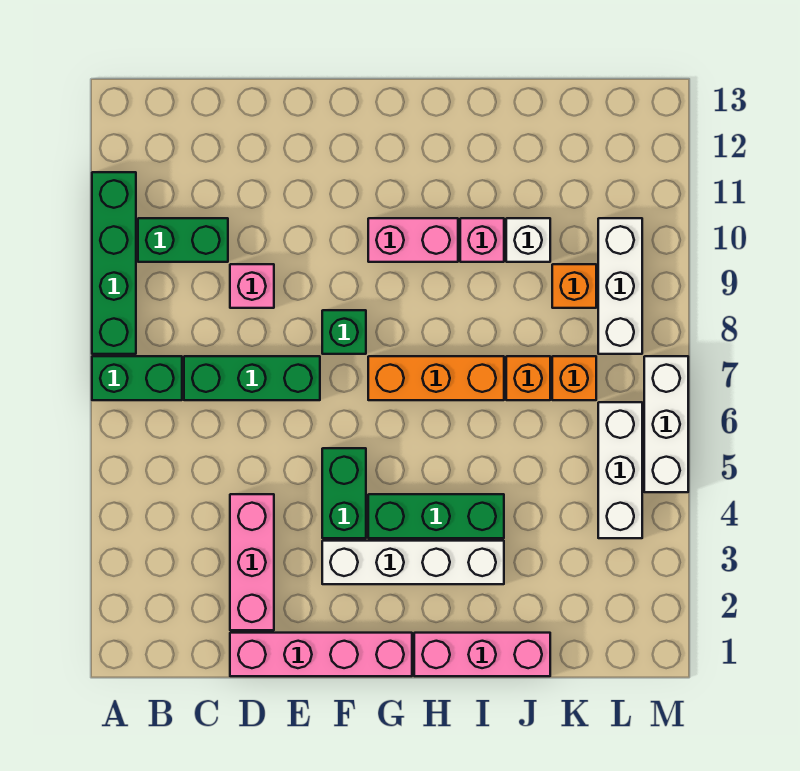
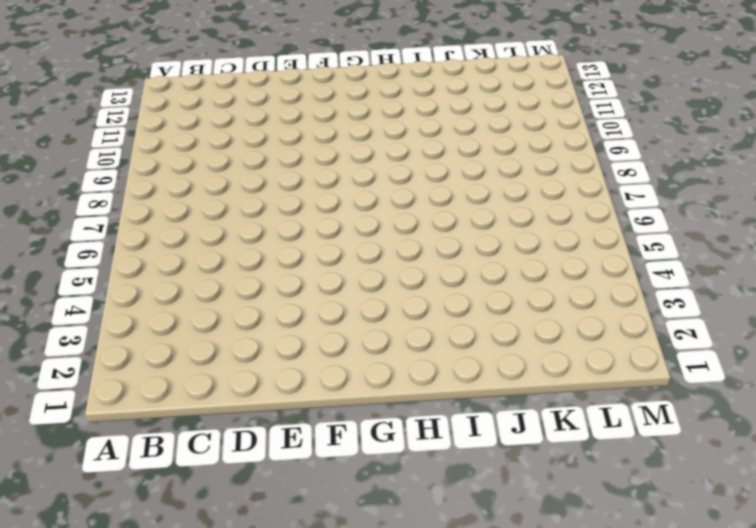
none -> green brick A7:B7 level 1
none -> green brick A8:A11 level 1
none -> green brick B10:C10 level 1

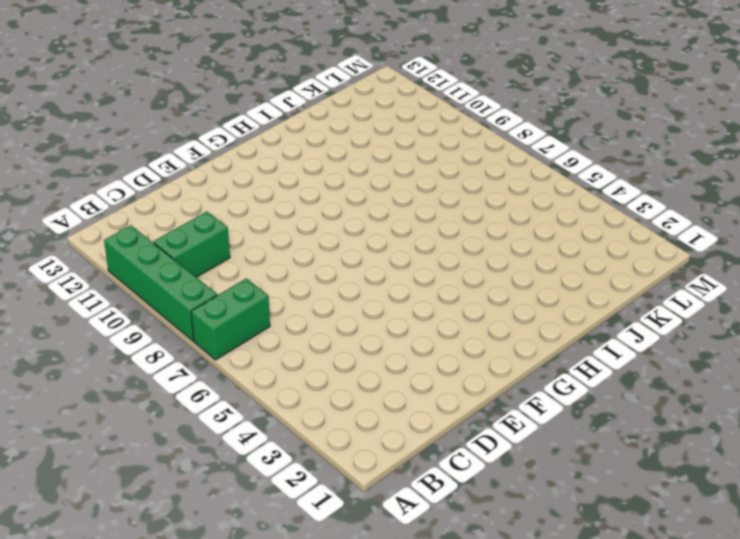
none -> green brick C7:E7 level 1
none -> pink brick D1:G1 level 1
none -> pink brick D2:D4 level 1

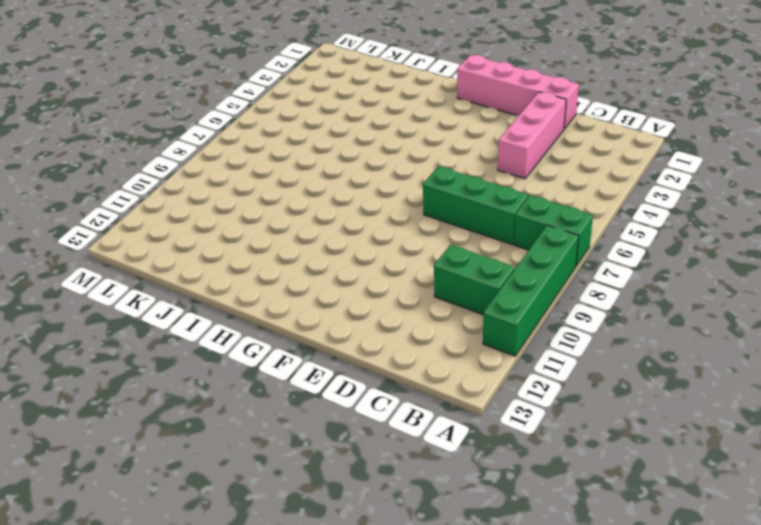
none -> pink brick D9 level 1
none -> white brick F3:I3 level 1
none -> green brick F4:F5 level 1

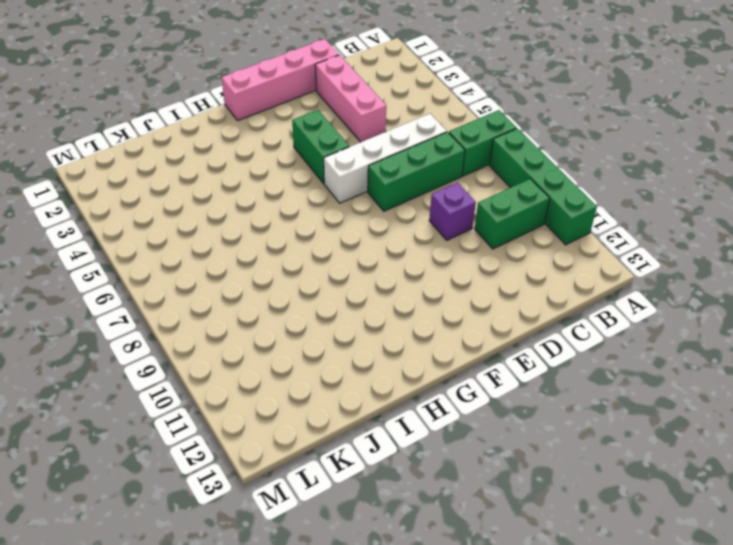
white brick C6:F6 level 1 -> white brick F3:I3 level 1
purple brick D9 level 1 -> pink brick D9 level 1
none -> green brick F8 level 1
none -> green brick G4:I4 level 1
none -> orange brick G7:I7 level 1

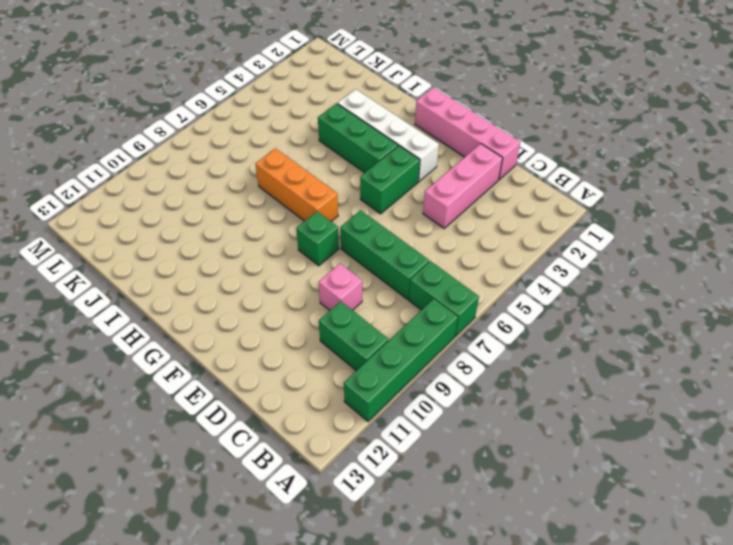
none -> pink brick G10:H10 level 1
none -> pink brick H1:J1 level 1
none -> pink brick I10 level 1

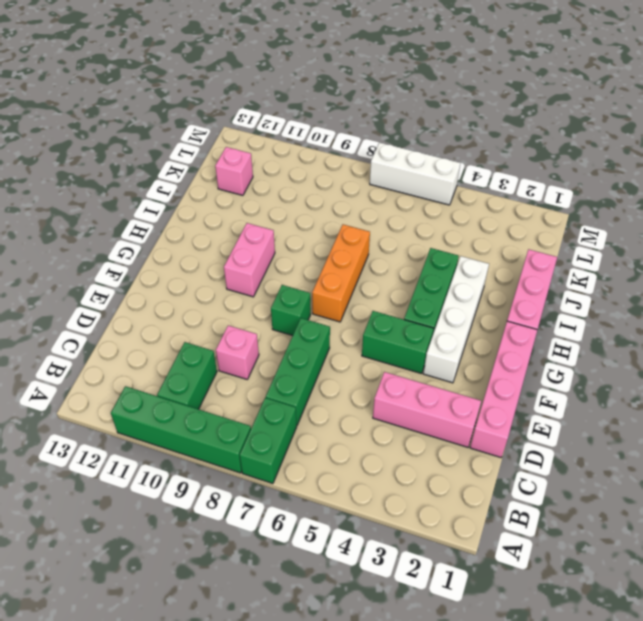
pink brick K12 level 1 -> pink brick I10 level 1
none -> orange brick J7 level 1
none -> white brick J10 level 1
none -> orange brick K7 level 1

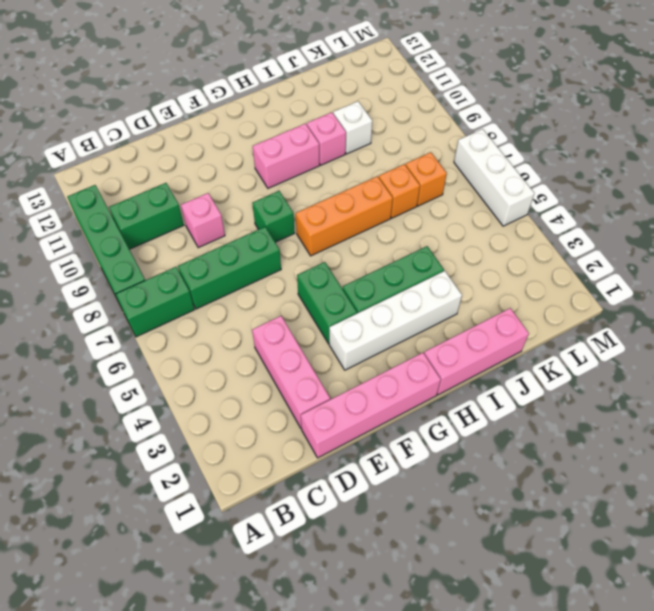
none -> orange brick K9 level 1
none -> white brick L4:L6 level 1
none -> white brick L8:L10 level 1

